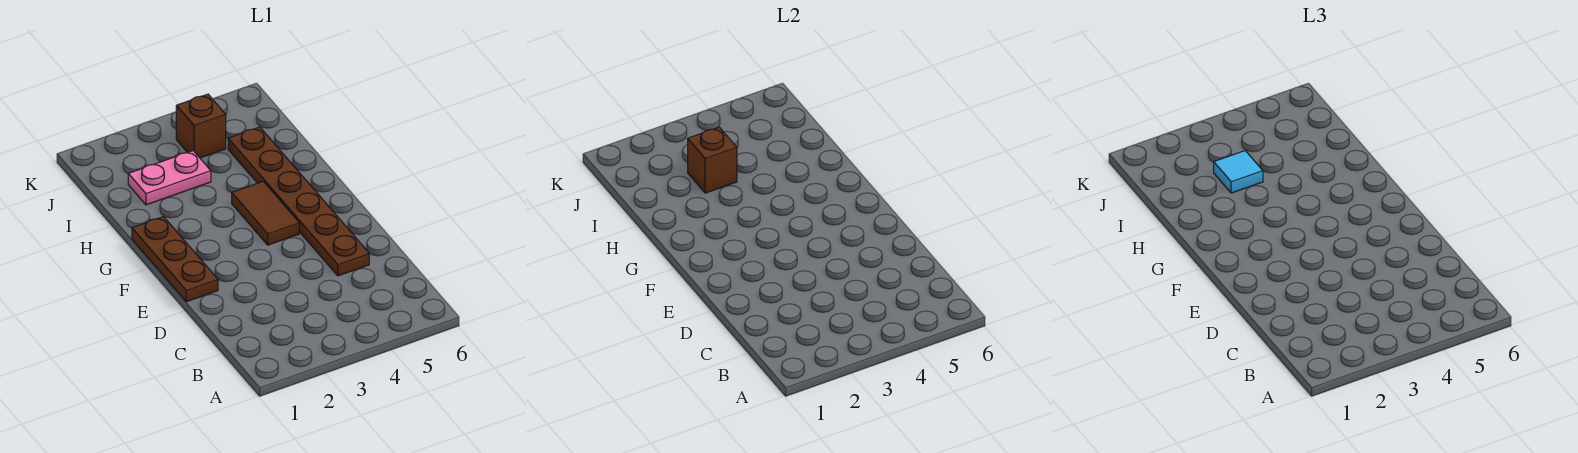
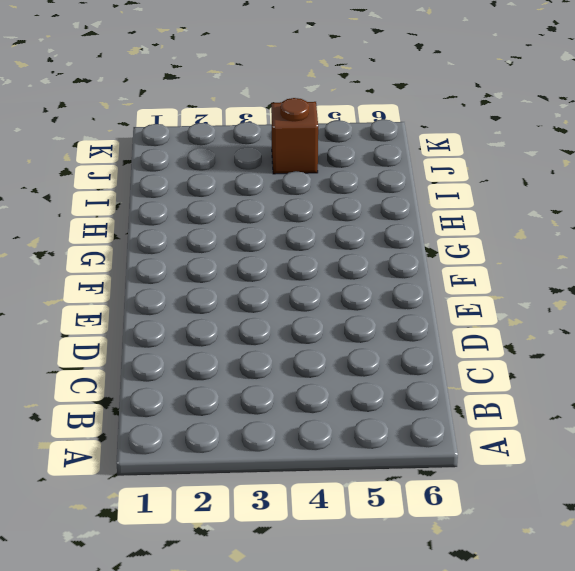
none -> brown plate D5:I5 level 1
none -> brown plate E1:G1 level 1

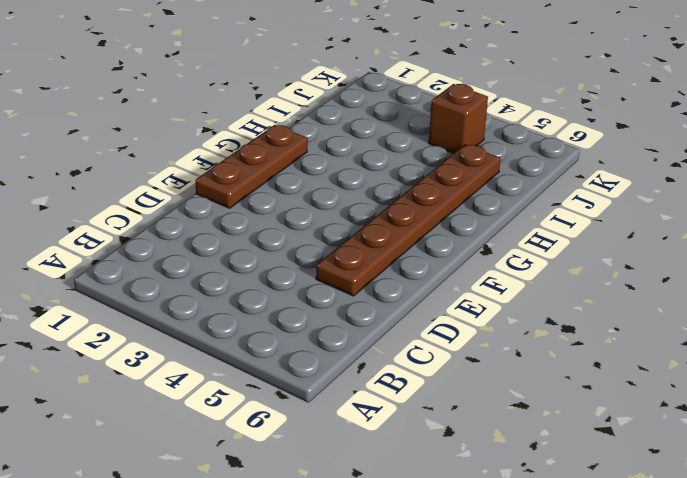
none -> brown tile F4:G4 level 1
none -> pink plate I2:I3 level 1

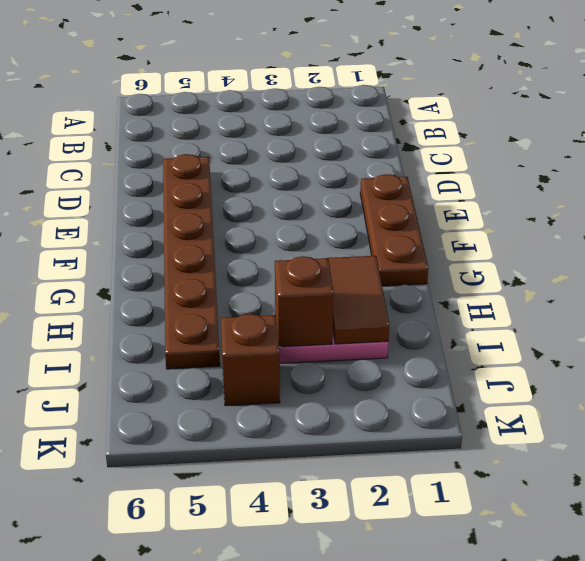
brown tile H2:I2 level 2 -> brown tile F4:G4 level 1
none -> cyan tile I3 level 3

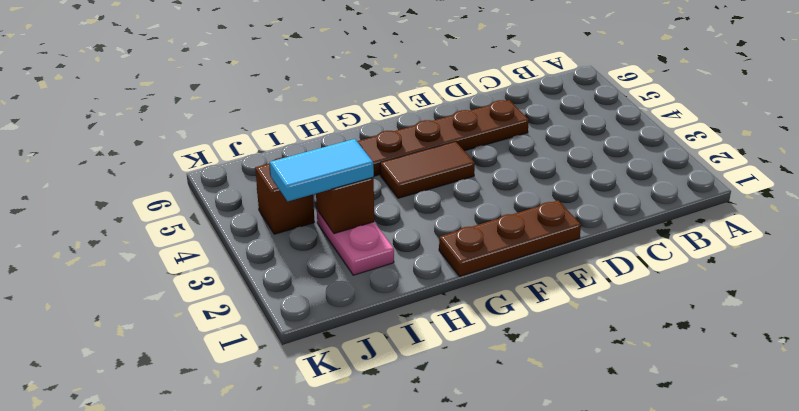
cyan tile I3:J3 level 3 -> cyan tile I3 level 3

